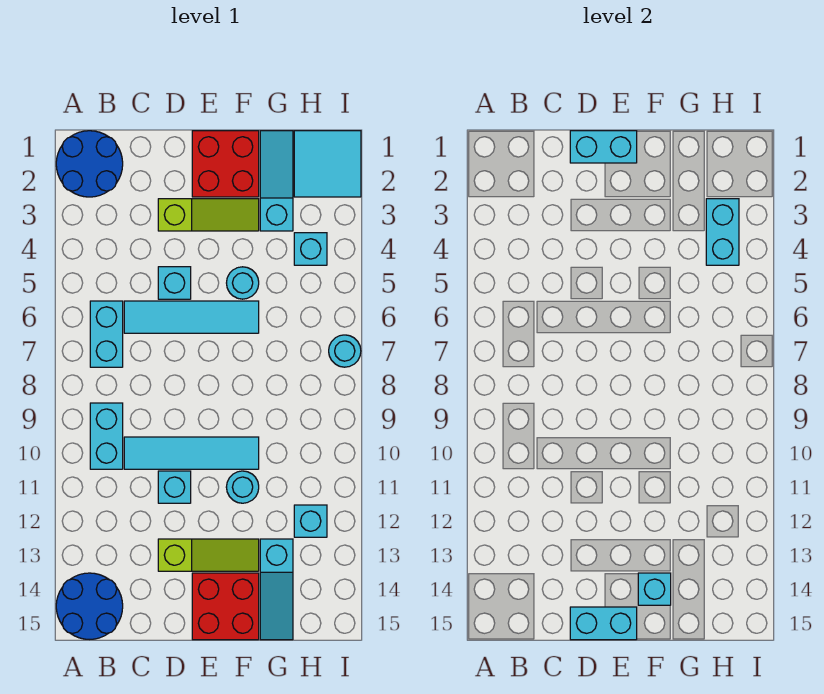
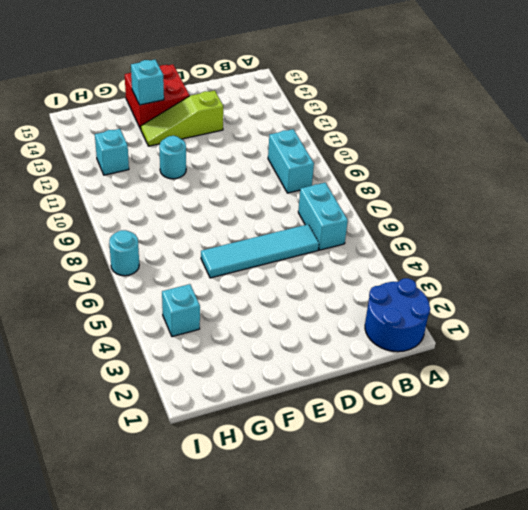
none -> blue round brick A14:B15 level 1
none -> cyan tile C10:F10 level 1
none -> lime slope D3:F3 level 1 top D

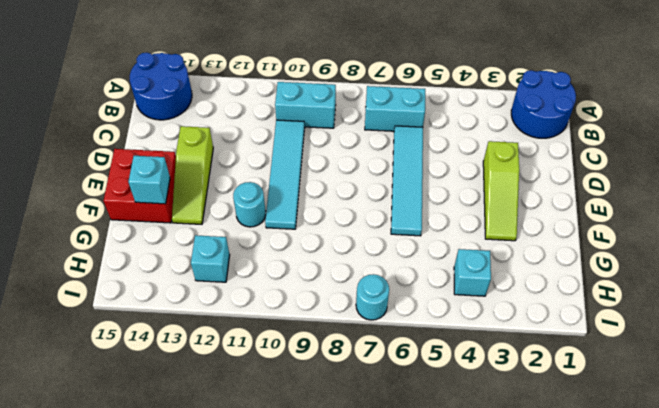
none -> cyan brick D5 level 1
none -> cyan brick D11 level 1
none -> red brick E1:F2 level 1

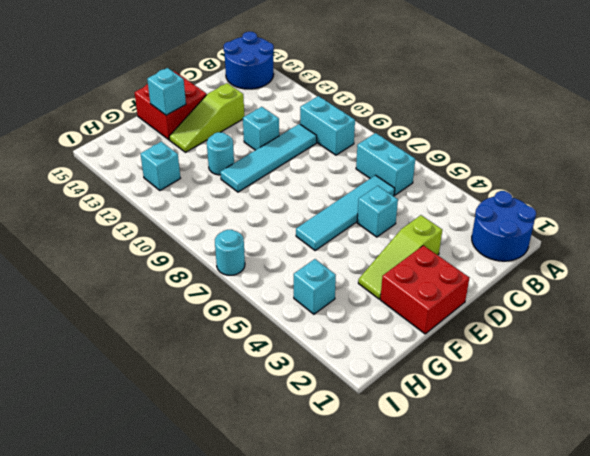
none -> cyan round brick F5 level 1
none -> cyan slope G1:G3 level 1 top 3
none -> cyan slope G13:G15 level 1 top 13

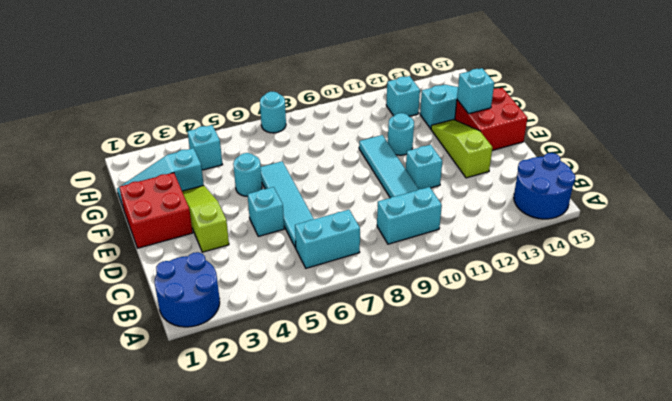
none -> cyan tile H1:I2 level 1
none -> cyan brick D1:E1 level 2
none -> cyan brick D15:E15 level 2

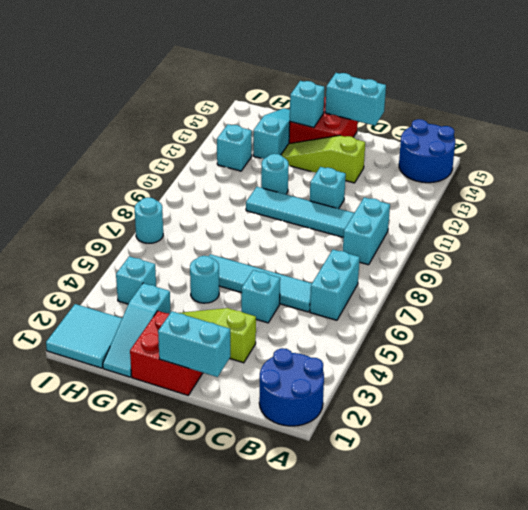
none -> cyan brick H3:H4 level 2

